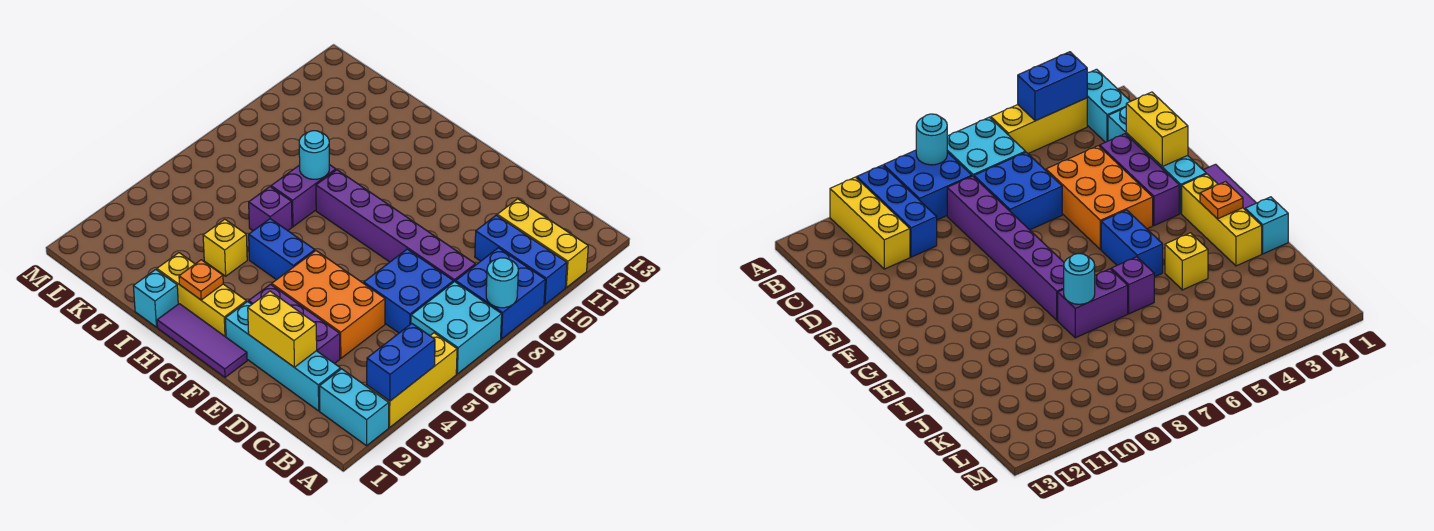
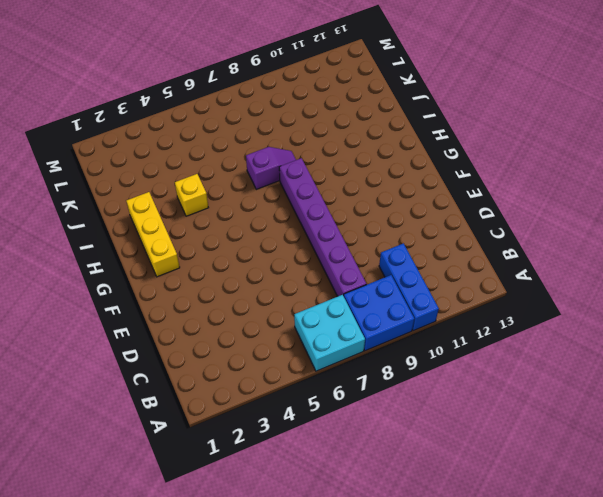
purple slope I7:I8 level 1 top 7 -> purple brick I7:I8 level 1
none -> cyan brick A2:B2 level 1
none -> yellow brick A3:A5 level 1
none -> yellow brick A11:C11 level 1

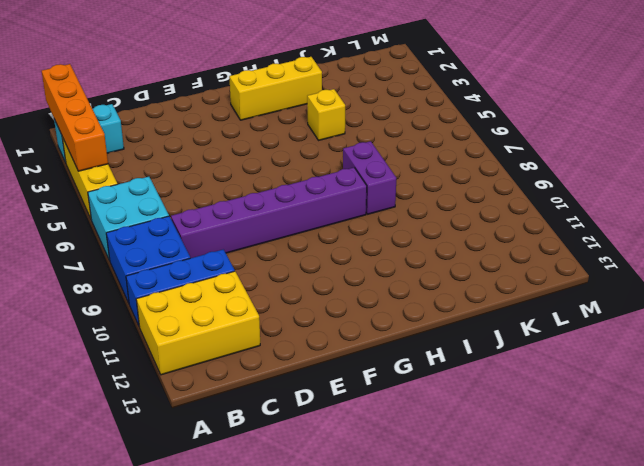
orange brick A1:A4 level 2 -> blue brick A3:A4 level 2
yellow brick A11:C12 level 1 -> yellow brick A11:C11 level 1
none -> cyan brick C2:F2 level 1
none -> blue brick C6:D7 level 1
none -> purple brick D3:F3 level 1

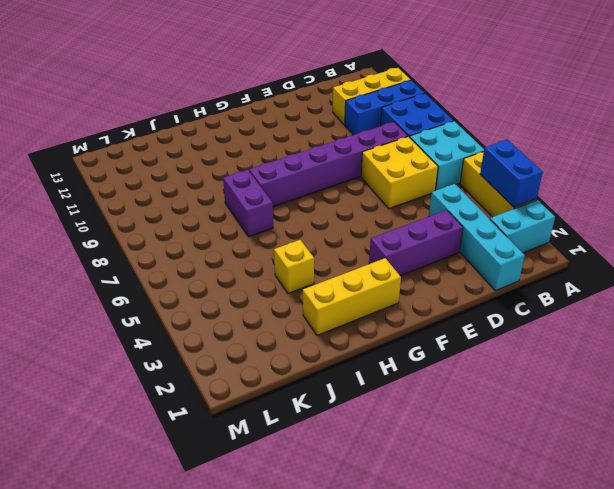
cyan brick C1:C4 level 1 -> cyan brick C2:F2 level 1
yellow brick C6:D7 level 1 -> blue brick C6:D7 level 1
none -> orange brick D4:F5 level 1
none -> purple tile F1:H1 level 1
none -> blue brick G5:H5 level 1

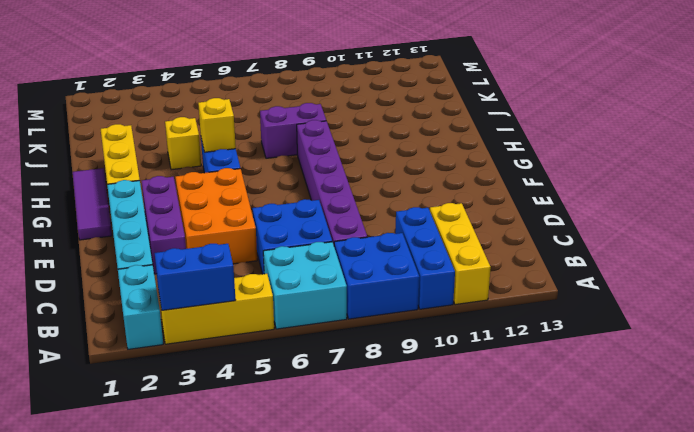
yellow brick H5 level 2 -> none
none -> cyan brick I1 level 1
none -> purple brick I6 level 1
none -> cyan round brick A8 level 2

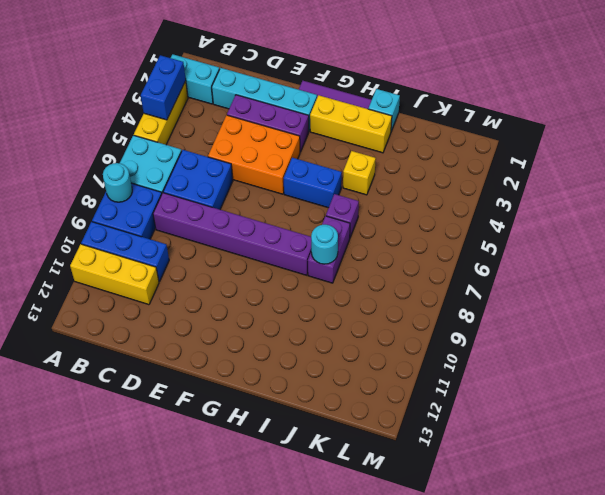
none -> yellow brick D2:E2 level 2
none -> orange plate H2 level 2

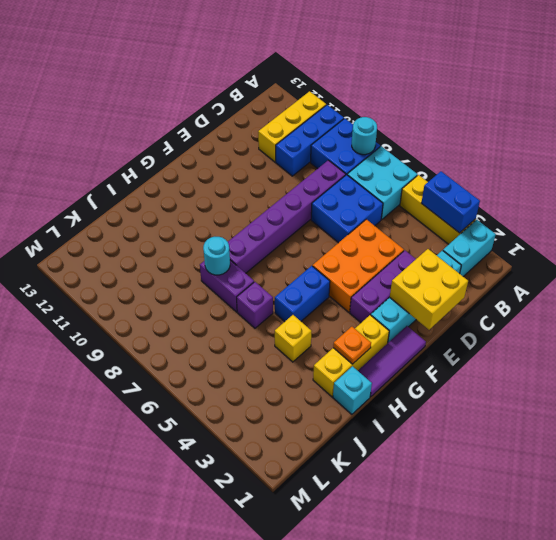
yellow brick D1:E2 level 2 -> yellow brick D2:E2 level 2

